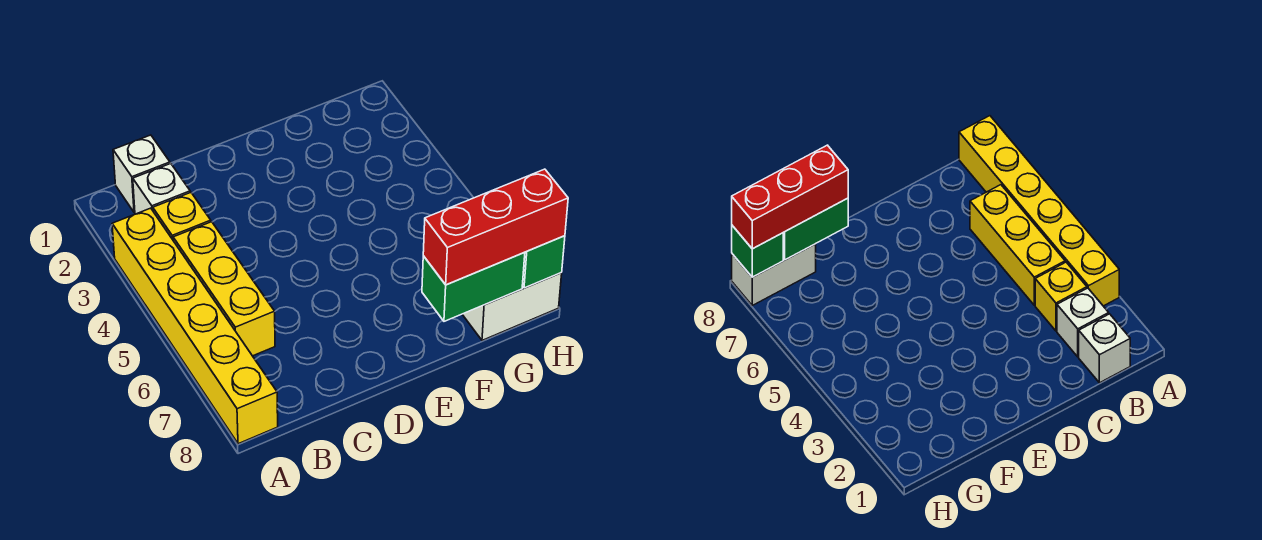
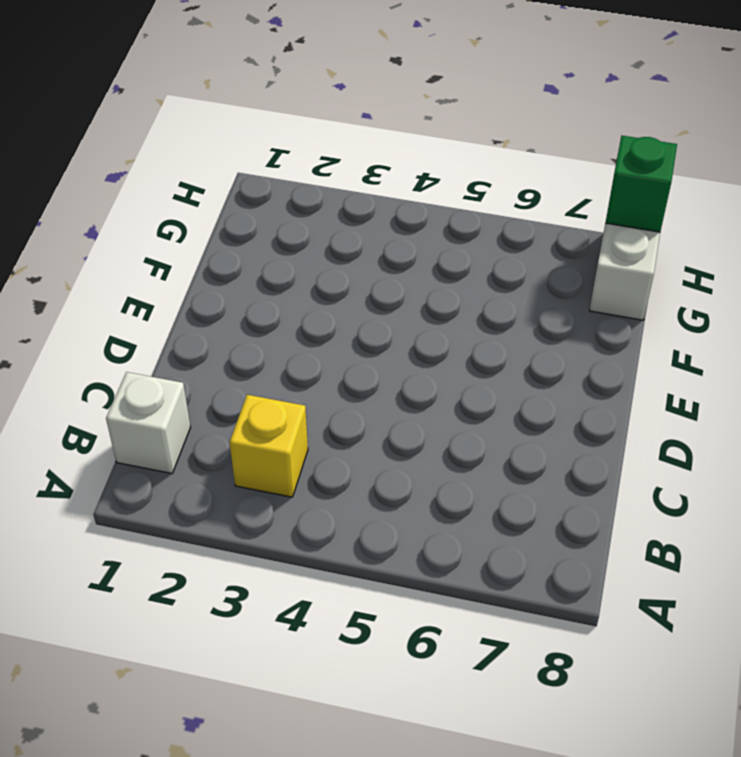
none -> yellow brick A3:A8 level 1
none -> white brick B2 level 1

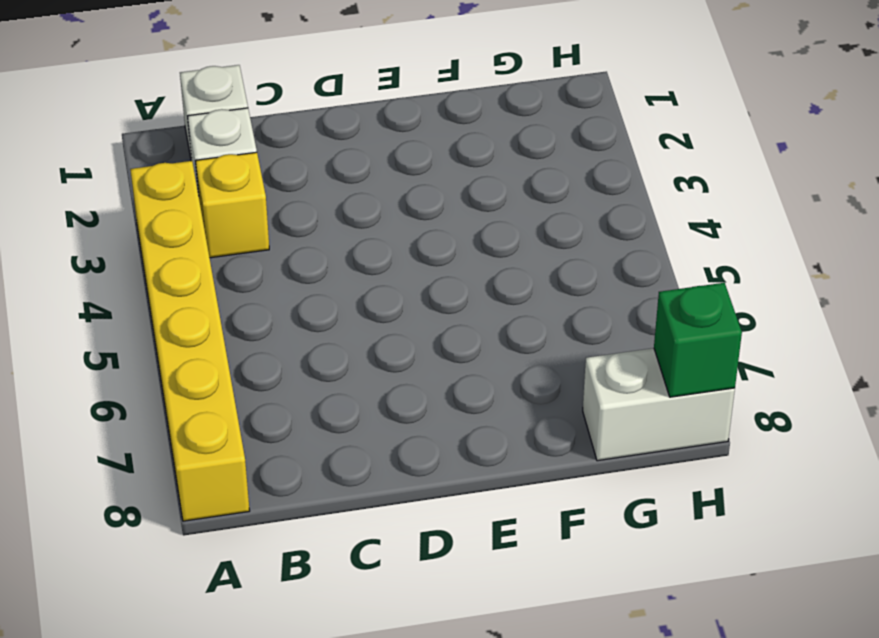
none -> yellow brick B4:B6 level 1
none -> green brick F8:G8 level 2

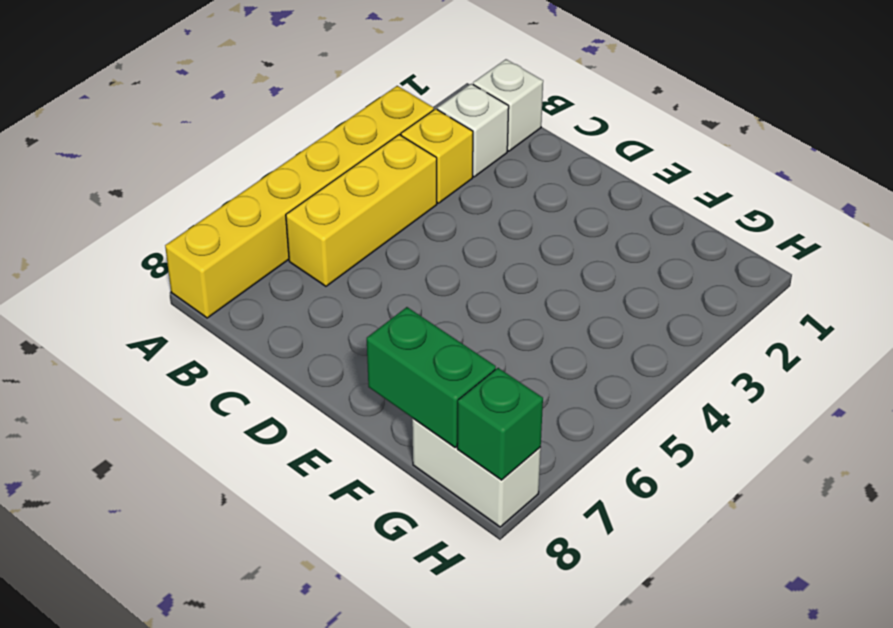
none -> red brick F8:H8 level 3

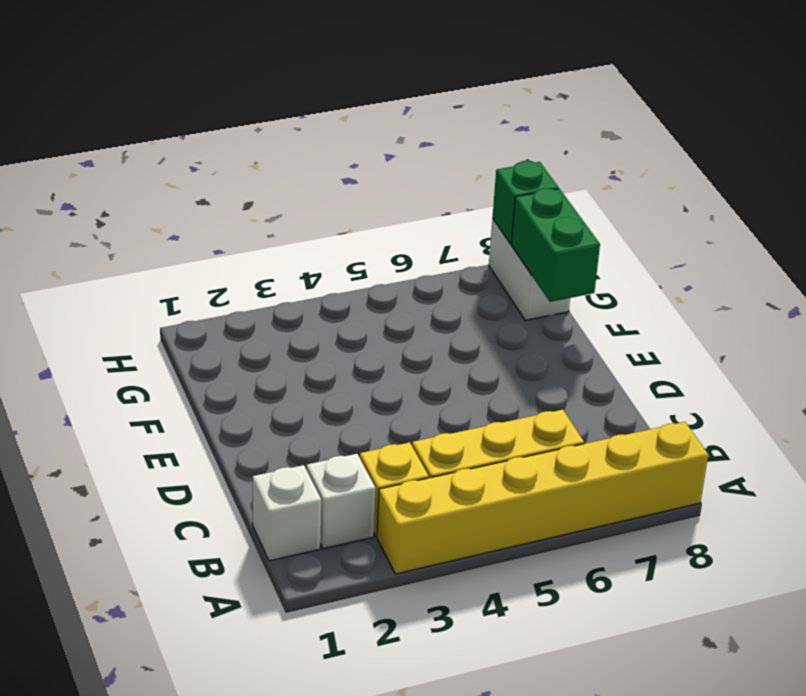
none -> red brick F8:H8 level 3

